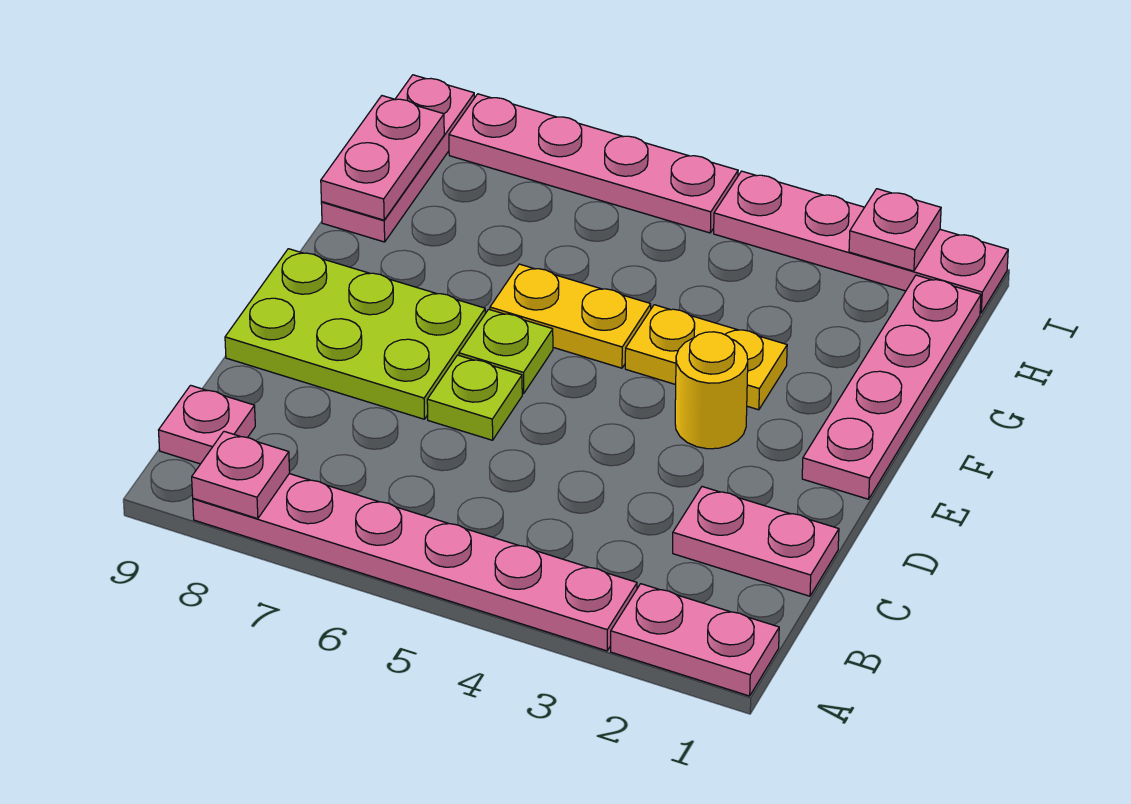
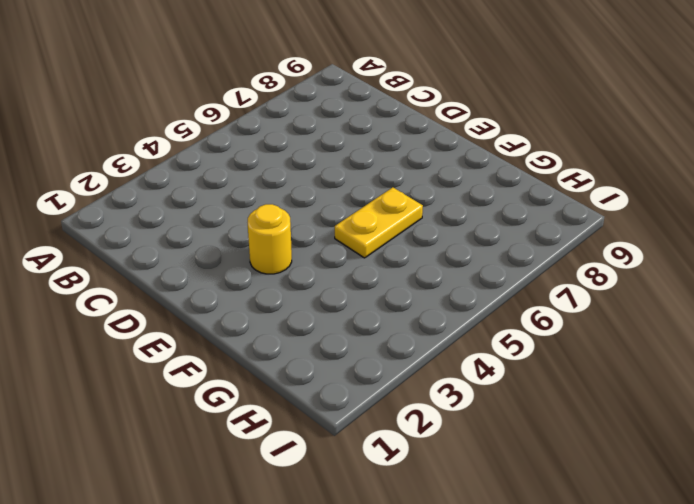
none -> pink plate A1:A2 level 1
none -> pink plate A3:A8 level 1
none -> pink plate B9 level 1

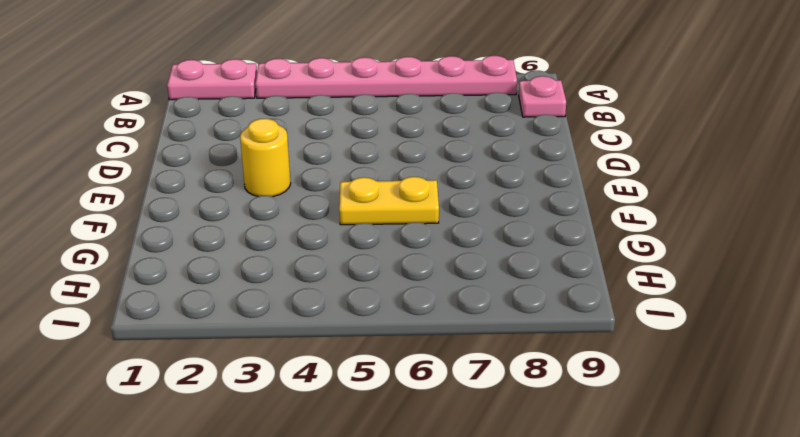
none -> pink plate C1:C2 level 1
none -> lime plate D6 level 1
none -> lime plate D7:E9 level 1

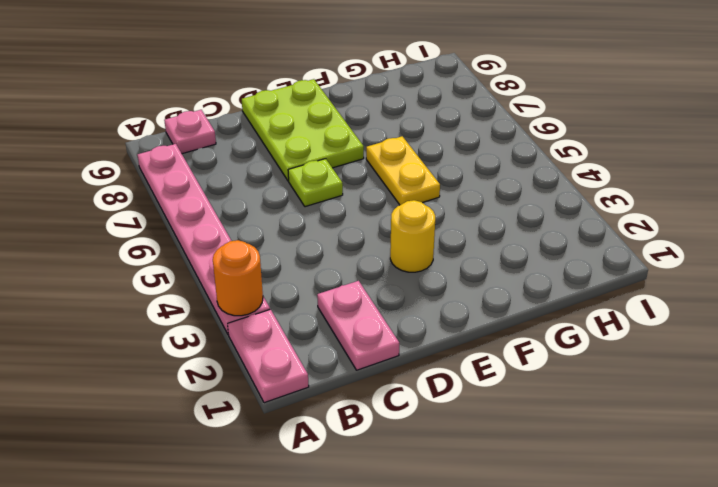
orange round brick A3 level 2 -> none
none -> pink plate E1:H1 level 1
none -> lime plate E6 level 1
none -> yellow plate F3:F4 level 1

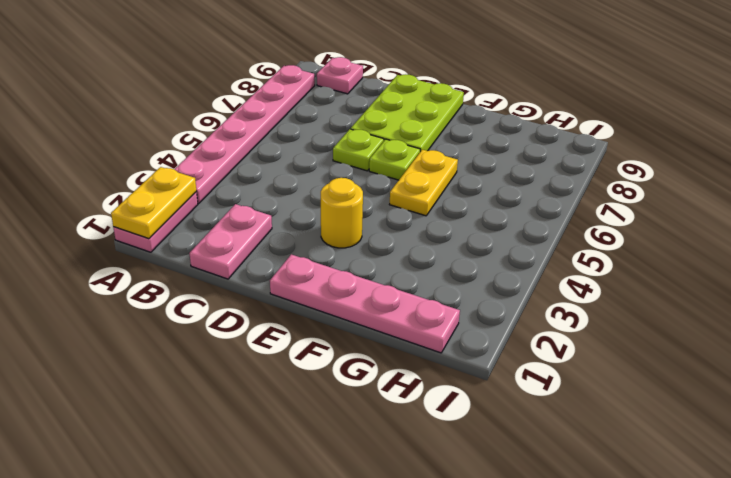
yellow plate A1:A2 level 2 -> yellow plate F3:F4 level 1
none -> pink plate G9:I9 level 1
none -> pink plate I1:I4 level 1
none -> pink plate I5:I8 level 1

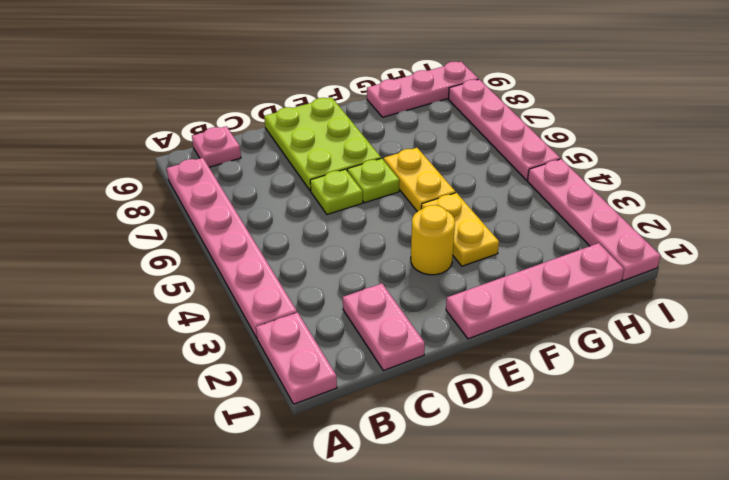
none -> pink plate A8 level 2
none -> pink plate G9:H9 level 2
none -> pink plate I2 level 2

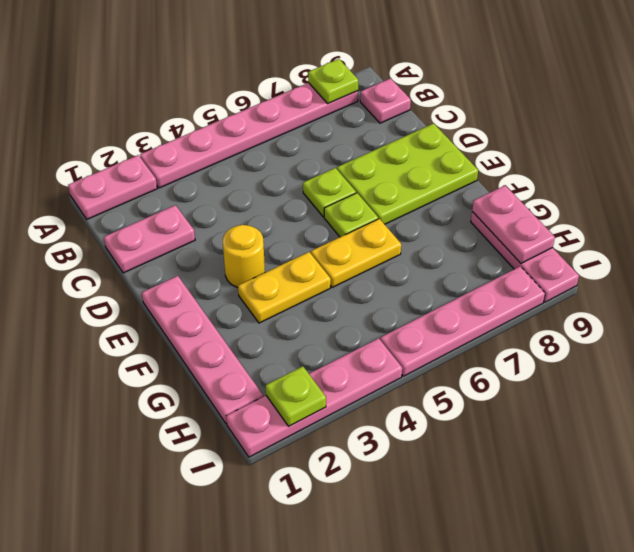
lime plate A8 level 2 -> pink plate A8 level 2
lime plate I2 level 2 -> pink plate I2 level 2

